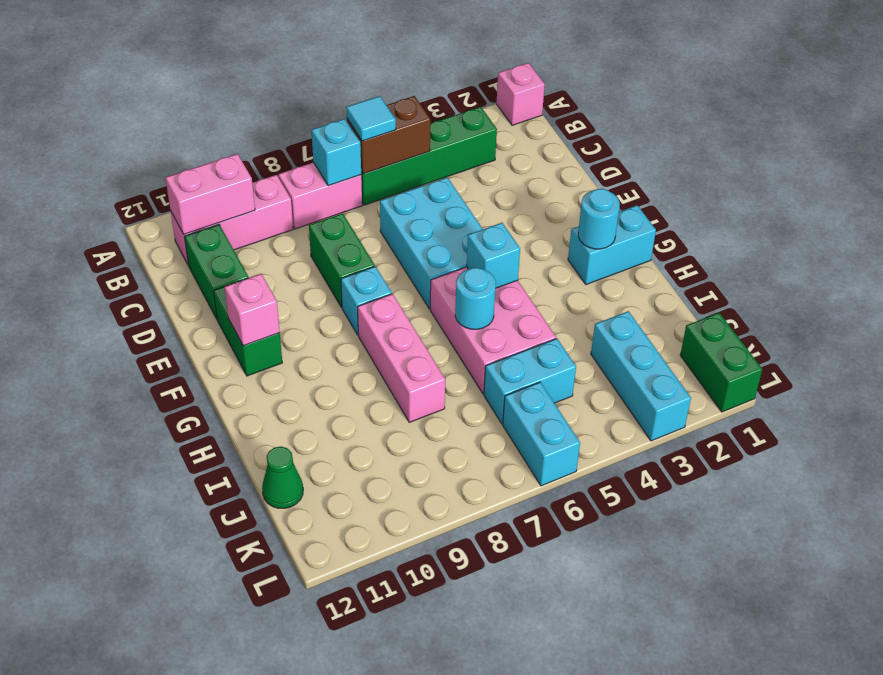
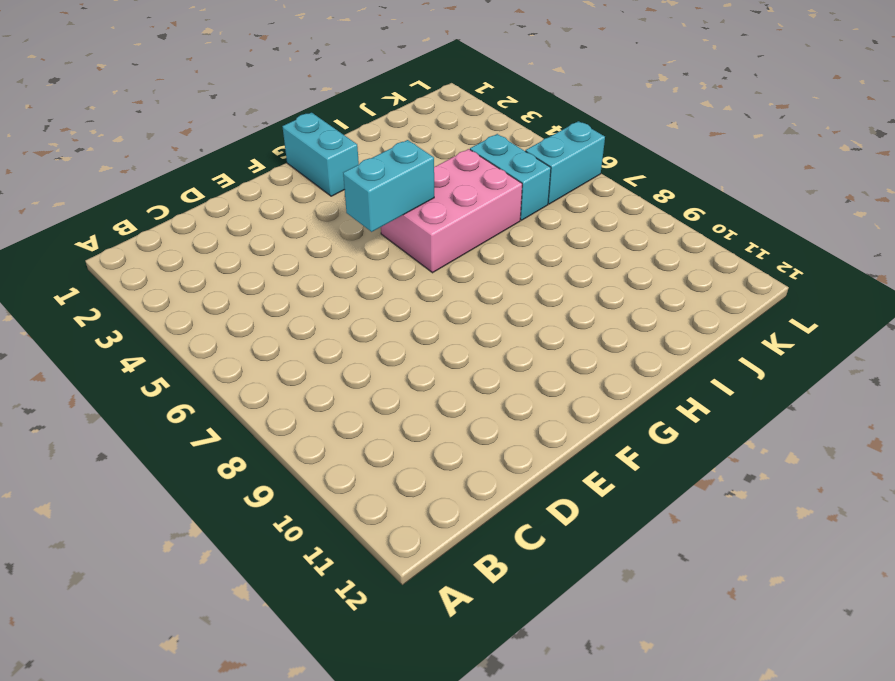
cyan brick F5:G5 level 2 -> cyan brick G5 level 2
none -> pink brick A1 level 1
none -> green brick B3:B6 level 1
none -> pink brick B7:B8 level 1

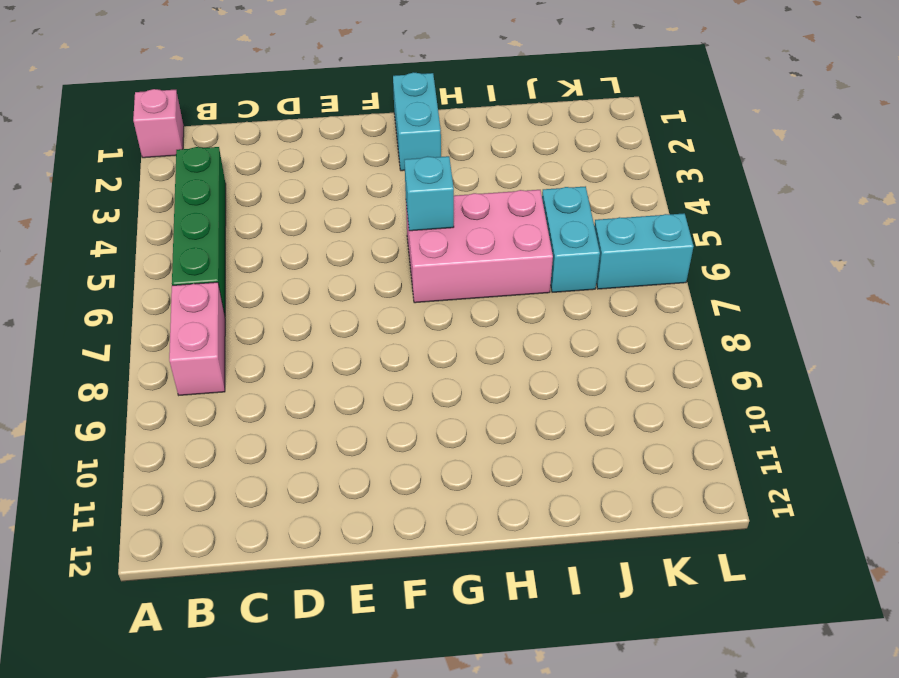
none -> pink brick B9:B11 level 1
none -> green brick C11:D11 level 1
none -> cyan brick D5:F6 level 1

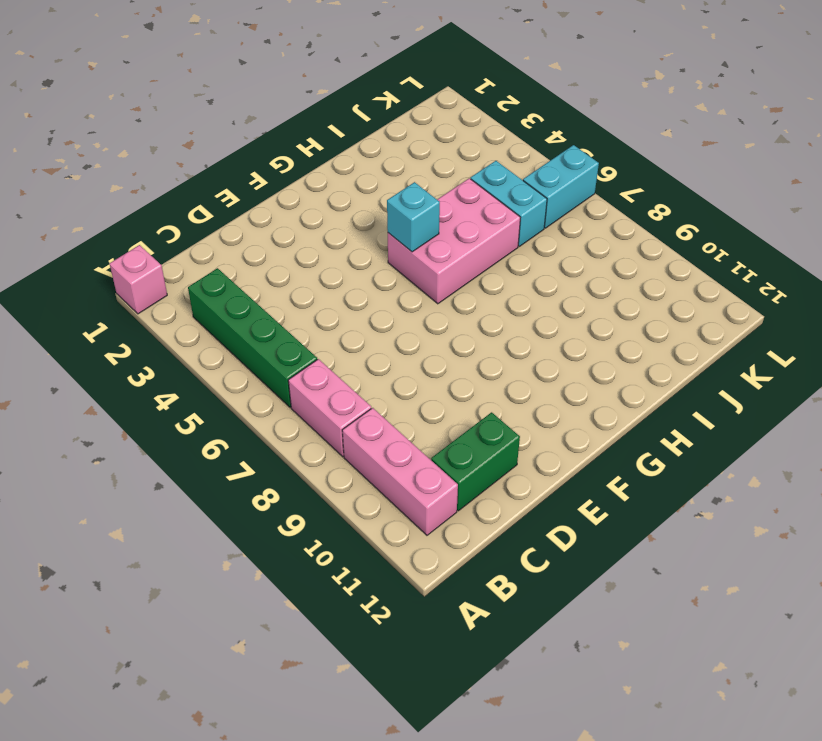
none -> cyan brick D5:F6 level 1
none -> green brick D8:E8 level 1
none -> green brick E11:F11 level 1

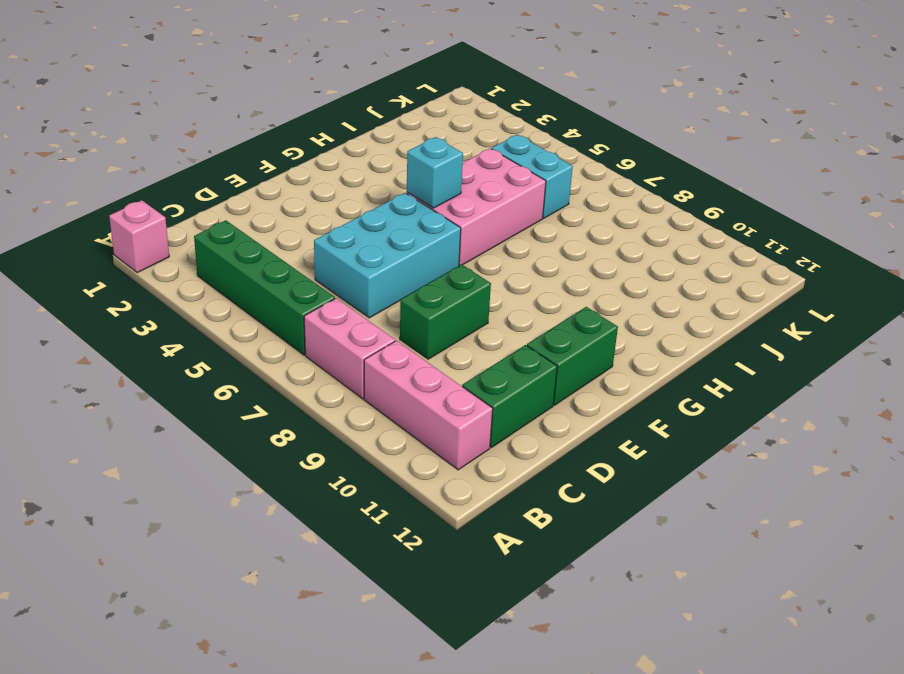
none -> cyan brick F8 level 1
none -> cyan brick G1:G2 level 1
none -> pink brick G8:I8 level 1

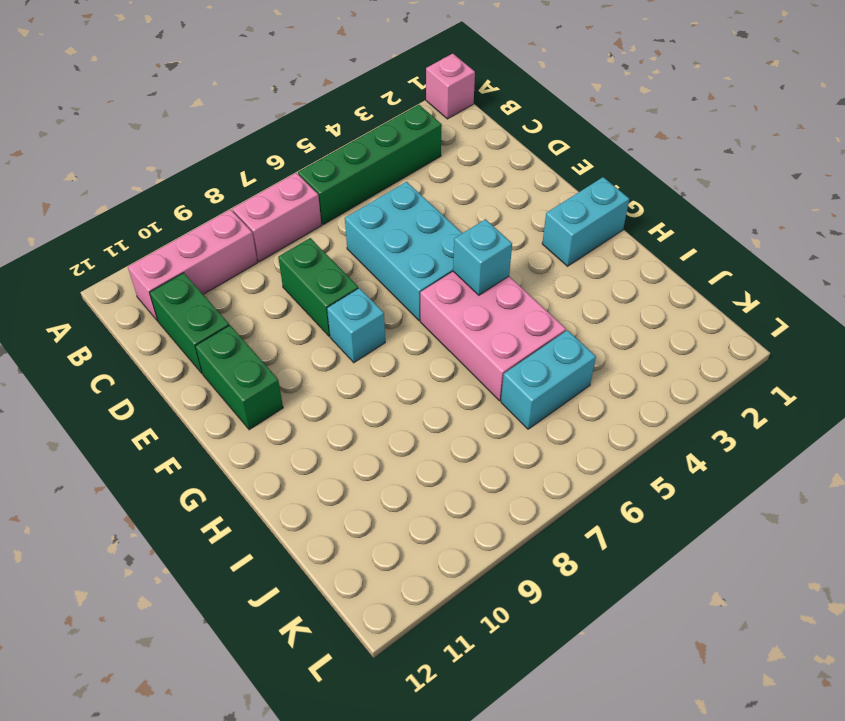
none -> pink brick G8:I8 level 1
none -> cyan brick J3:L3 level 1
none -> green cone J12 level 1

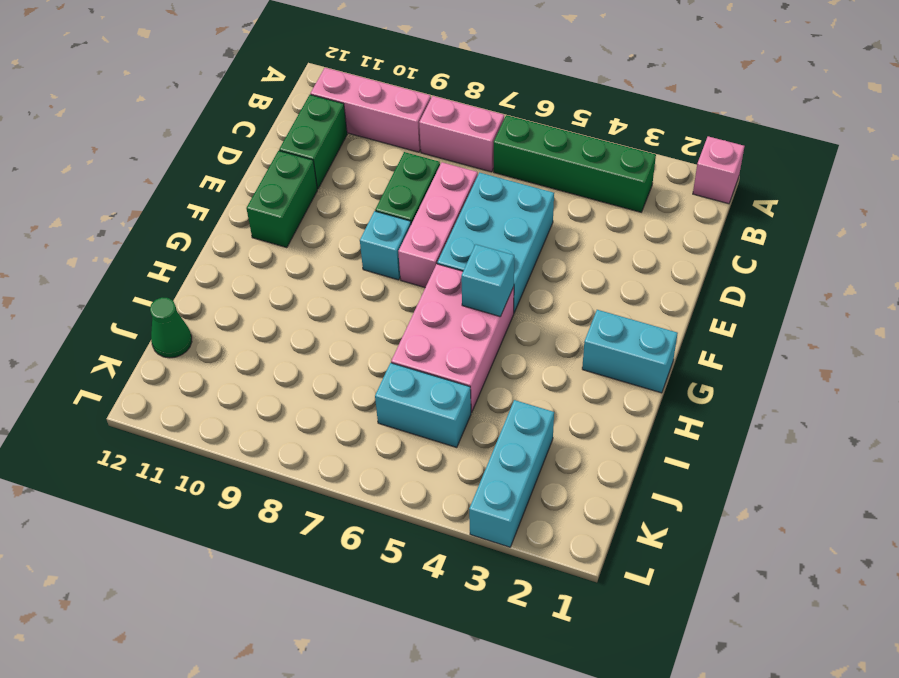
pink brick D7:F7 level 1 -> pink brick G8:I8 level 1
none -> green brick K1:L1 level 1
none -> cyan brick K6:L6 level 1
none -> brown brick B5:B6 level 2

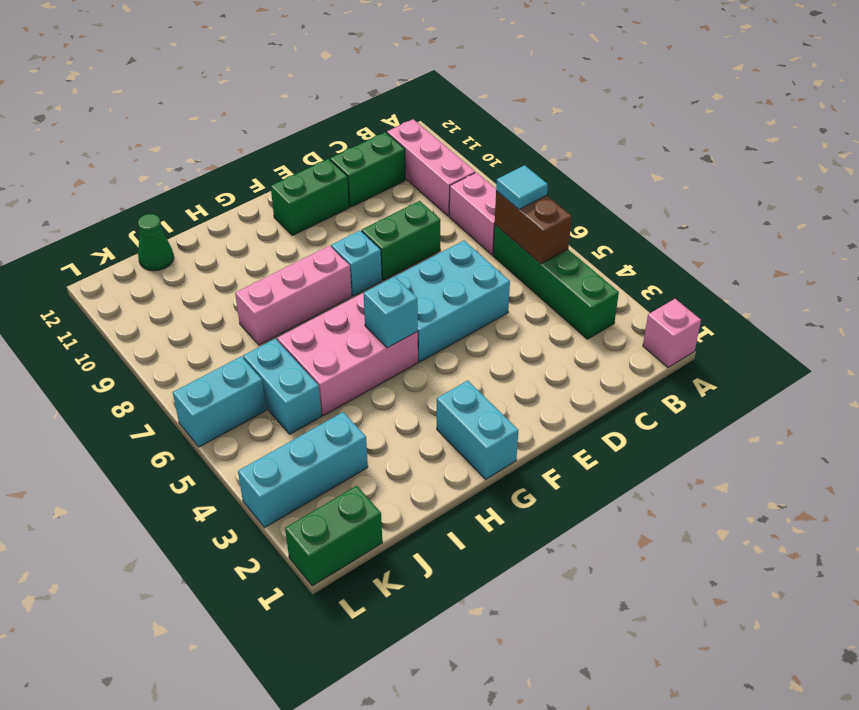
none -> cyan brick B7 level 2
none -> pink brick B10:B11 level 2
none -> pink brick F11 level 2

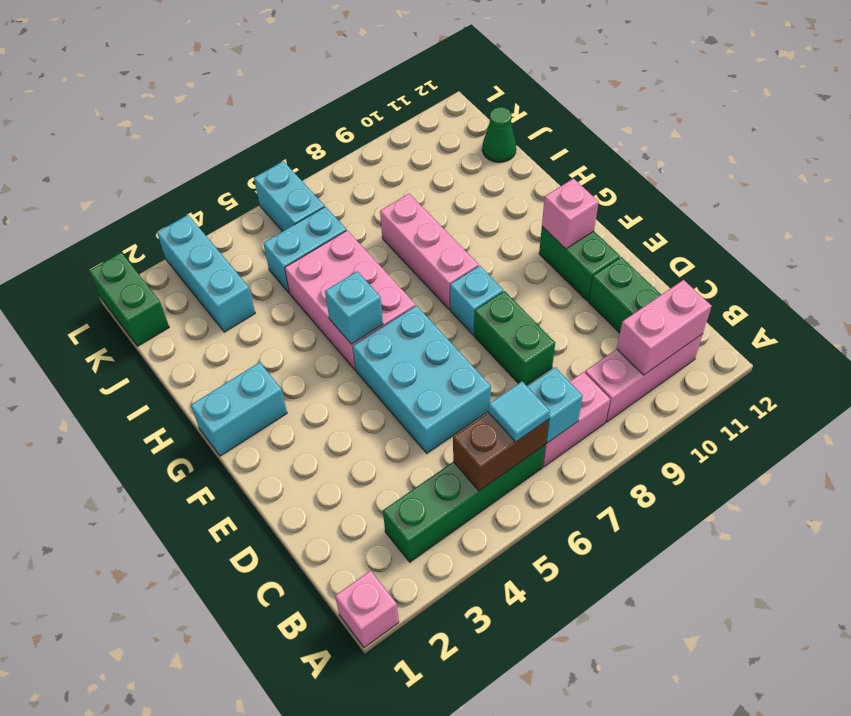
none -> cyan round brick G2 level 2
none -> cyan round brick H6 level 2

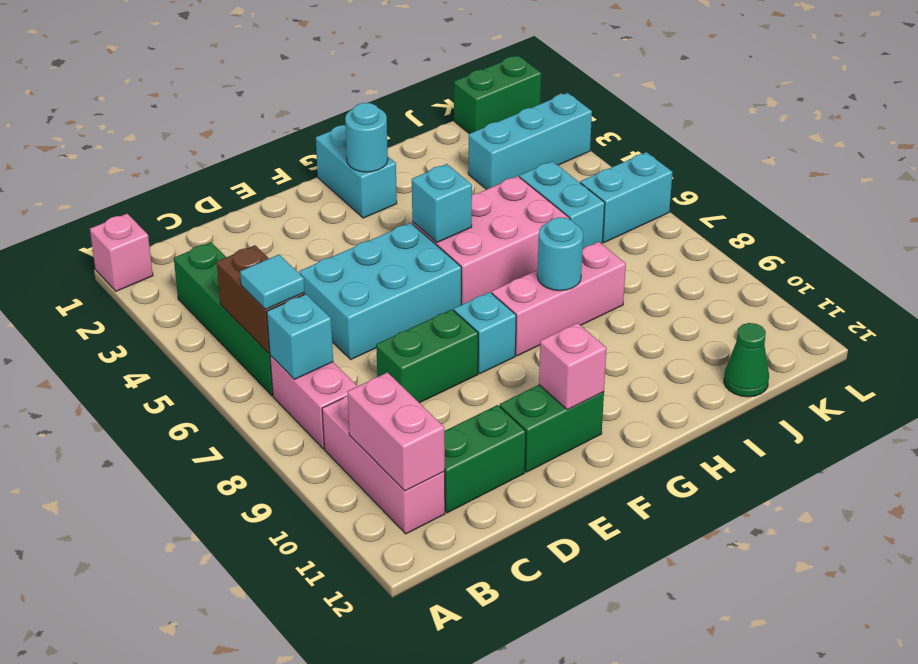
cyan round brick H8 level 2 -> cyan round brick H6 level 2

